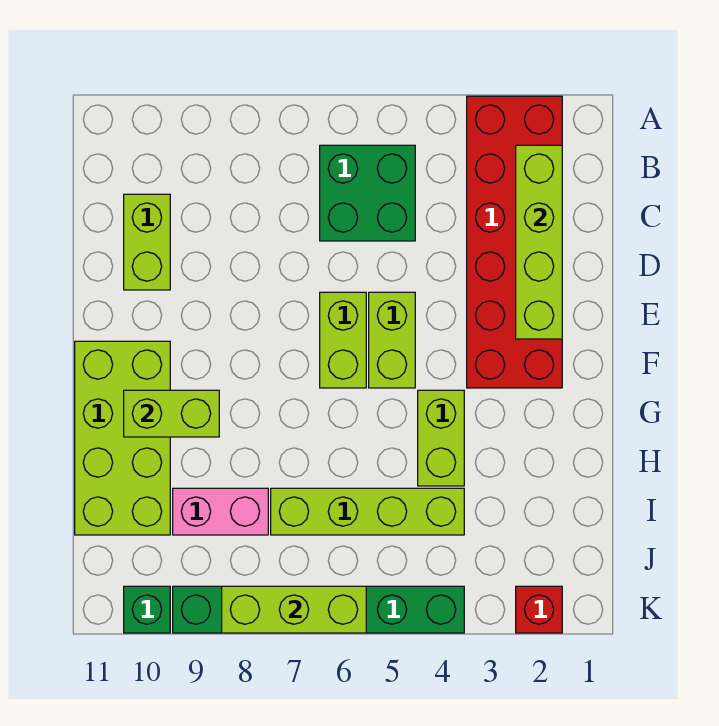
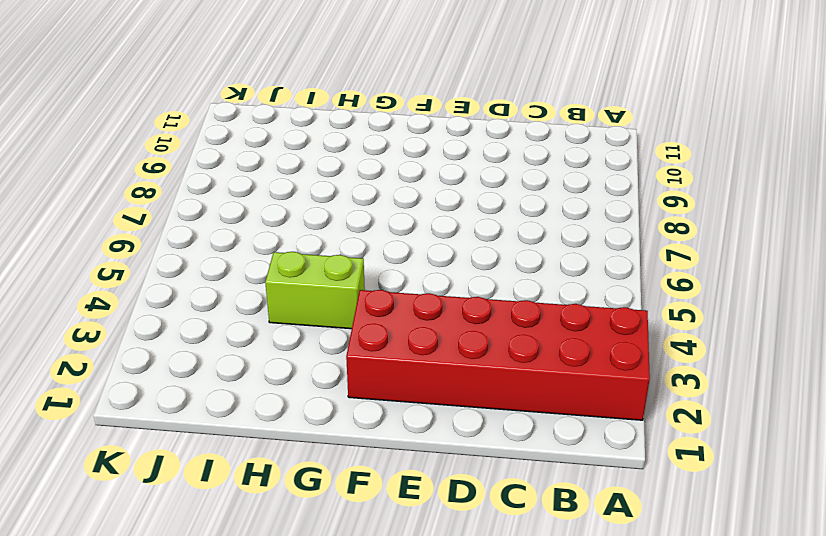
none -> green brick B5:C6 level 1
none -> lime brick C10:D10 level 1
none -> lime brick E5:F5 level 1

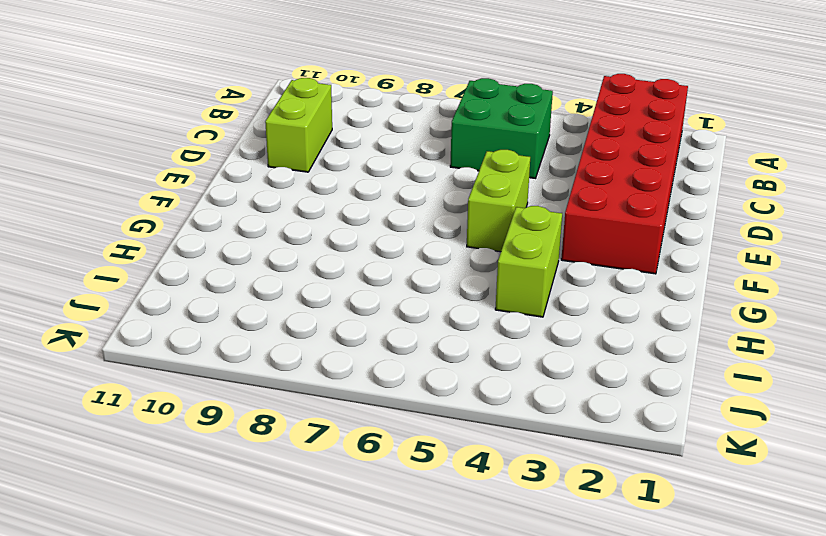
none -> lime brick E6:F6 level 1
none -> lime brick F10:I11 level 1
none -> lime brick I4:I7 level 1

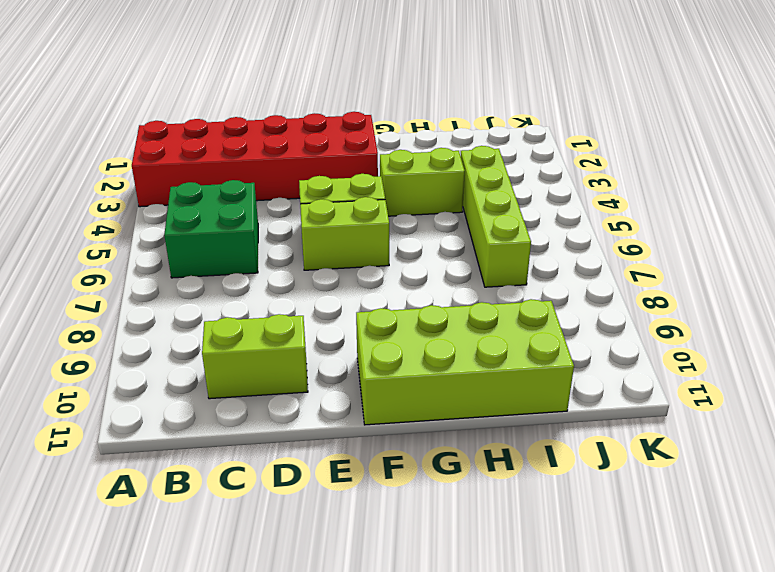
none -> pink brick I8:I9 level 1
none -> red brick K2 level 1
none -> green brick K4:K9 level 1

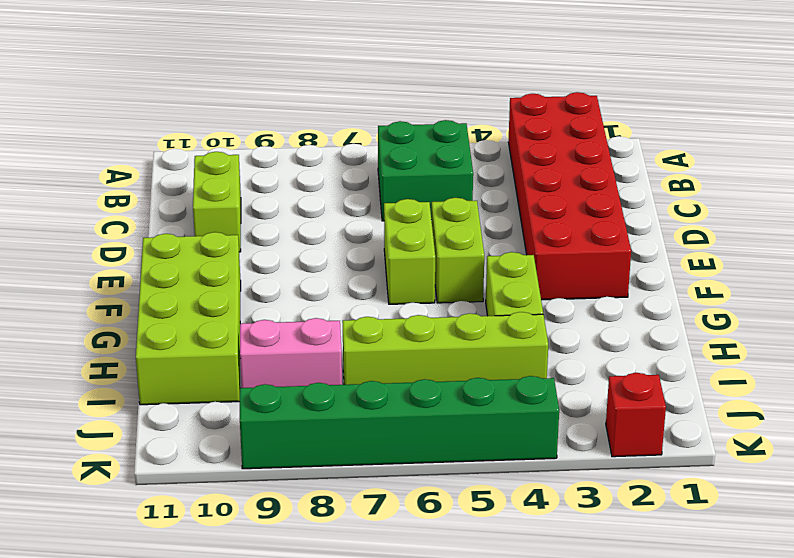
none -> green brick K10 level 1
none -> lime brick B2:E2 level 2
none -> lime brick G9:G10 level 2

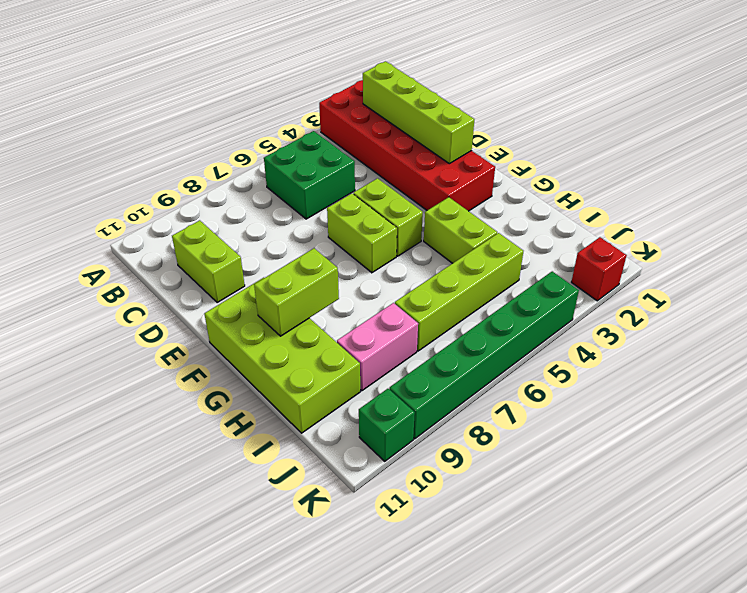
none -> lime brick K6:K8 level 2

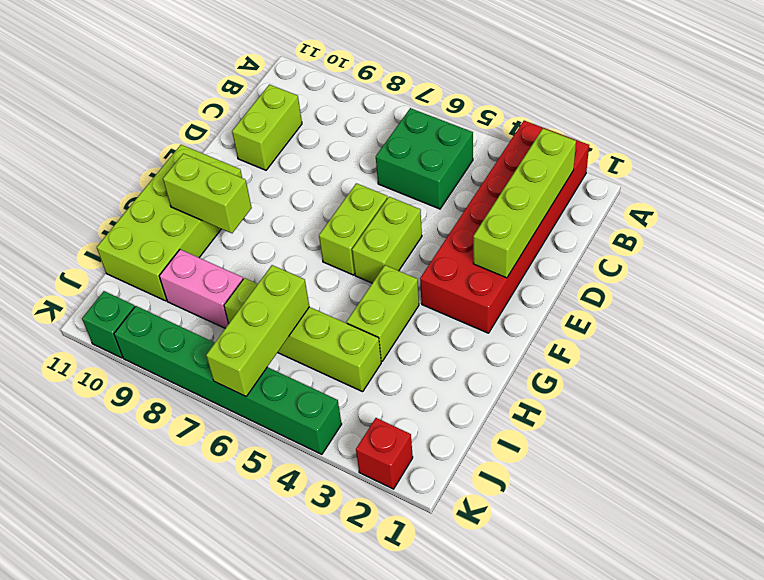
lime brick I6:K6 level 2 -> lime brick K6:K8 level 2

